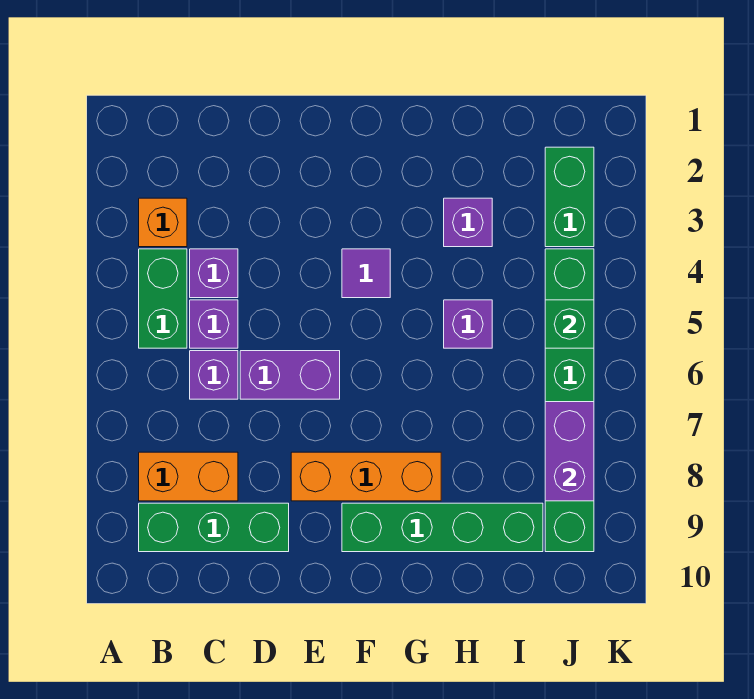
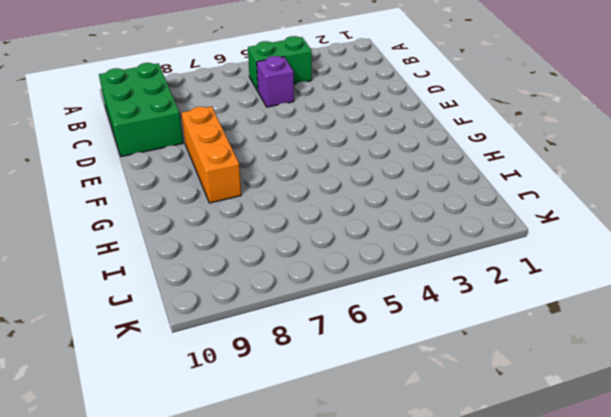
green brick B9:D10 level 1 -> green brick B9:D9 level 1
none -> orange brick B3 level 1
none -> orange brick B8:C8 level 1
none -> purple brick C4 level 1

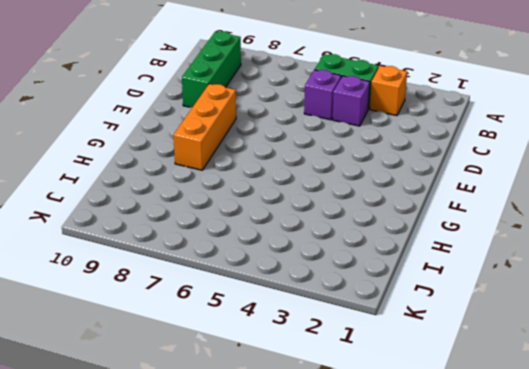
none -> orange brick B8:C8 level 1
none -> purple brick C6 level 1
none -> purple brick D6:E6 level 1

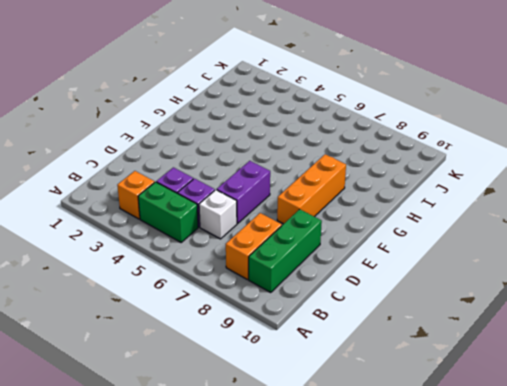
white brick C6 level 1 -> purple brick C6 level 1
none -> purple tile F4 level 1
none -> green brick F9:I9 level 1
none -> purple brick H3 level 1

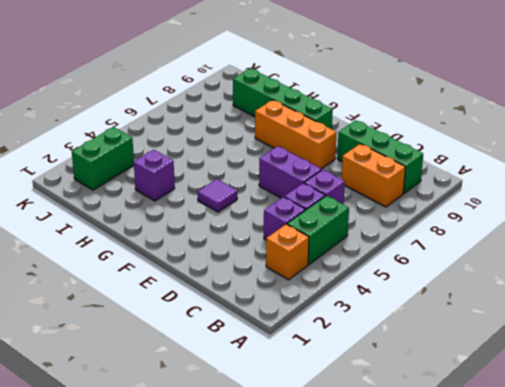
none -> purple brick H5 level 1
none -> green brick J4:J9 level 1
none -> green brick J5 level 2

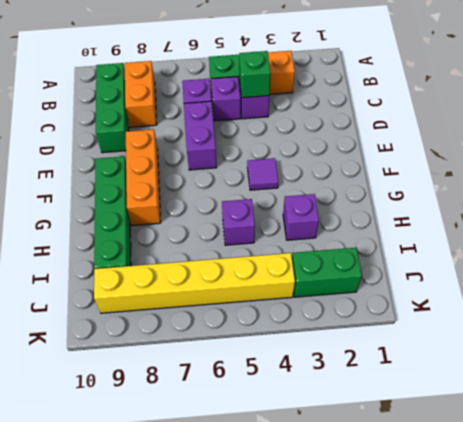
green brick C4 level 2 -> green brick J5 level 2
yellow brick J4:J9 level 1 -> green brick J4:J9 level 1
none -> purple brick J7:J8 level 2

